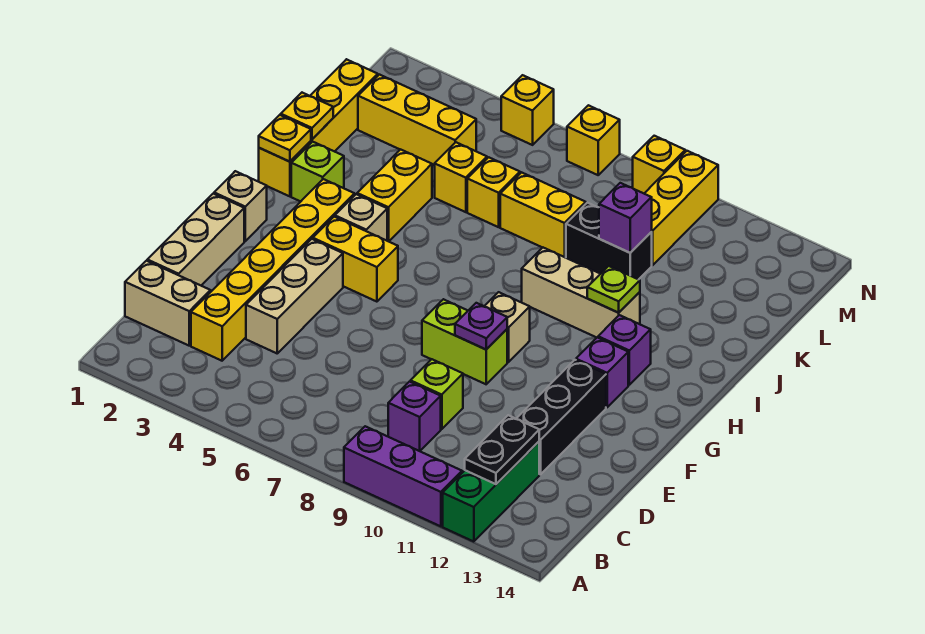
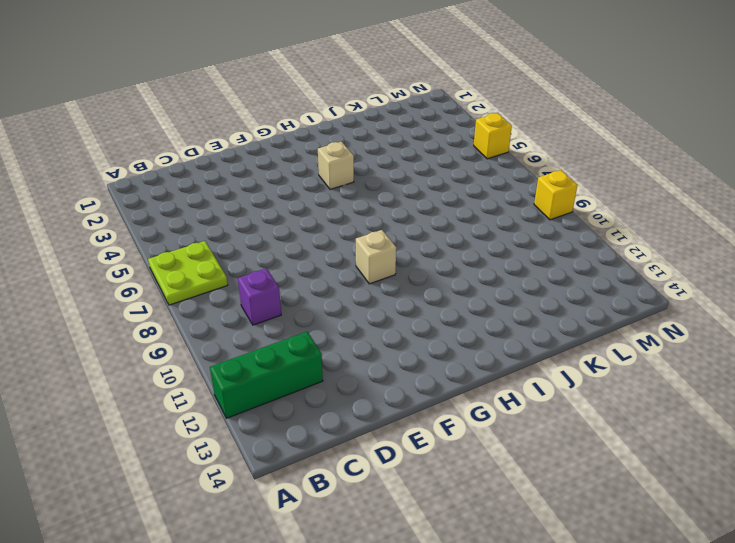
lime plate A6:B7 level 1 -> none
none -> purple brick A9:A11 level 1
none -> tan brick C1:C2 level 1
none -> yellow brick C3:H3 level 1
none -> tan brick D1:F1 level 1

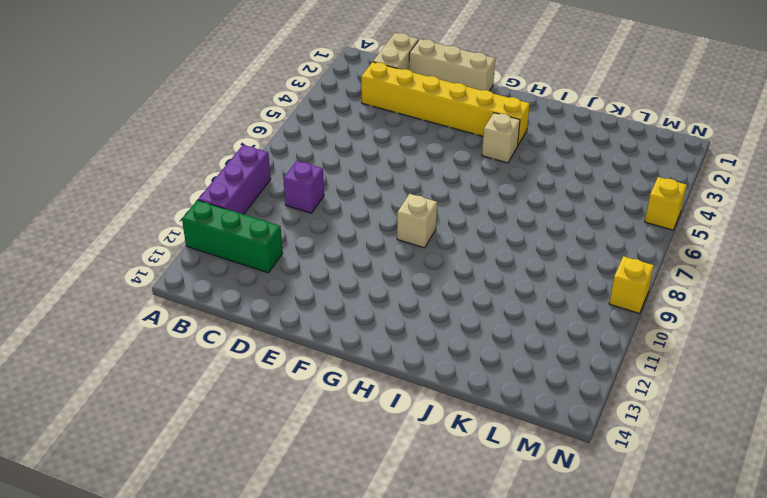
none -> tan brick D4:F4 level 1
none -> lime brick D9 level 1
none -> black brick D12:F12 level 1
none -> lime brick F8:F9 level 1

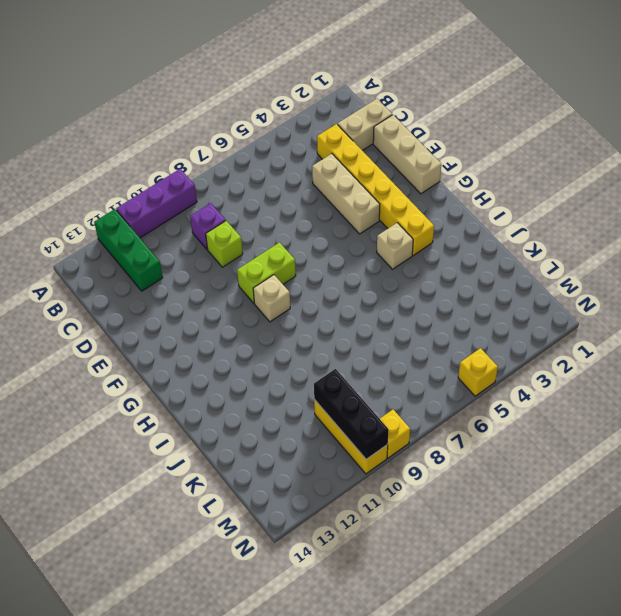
black brick L10:N10 level 2 -> black brick D12:F12 level 1
none -> tan brick G1 level 1
none -> yellow brick G4:G5 level 1
none -> purple brick G12 level 1
none -> purple brick H12 level 1

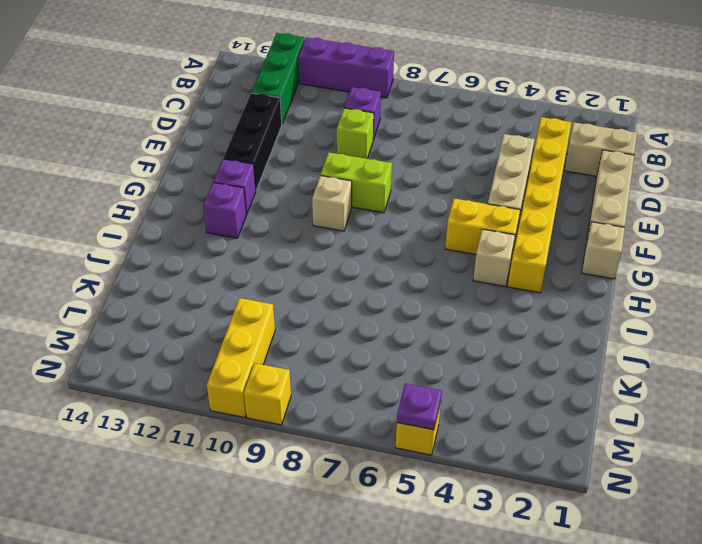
purple plate N5 level 2 -> purple plate F9 level 2
none -> yellow brick I1:L1 level 1
none -> lime brick I2 level 1
none -> yellow brick I4:J4 level 1
none -> tan brick I9:I11 level 1

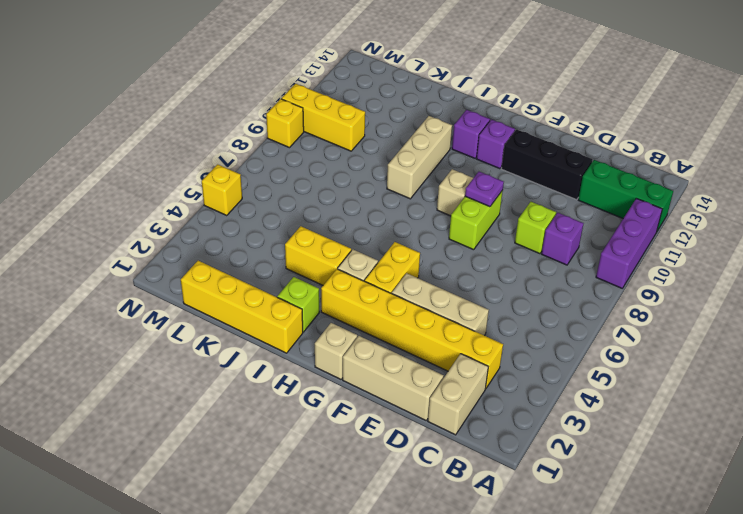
none -> yellow brick K5 level 1
none -> yellow brick K6 level 1
none -> yellow brick K7:K8 level 1
none -> black brick K9:K10 level 1

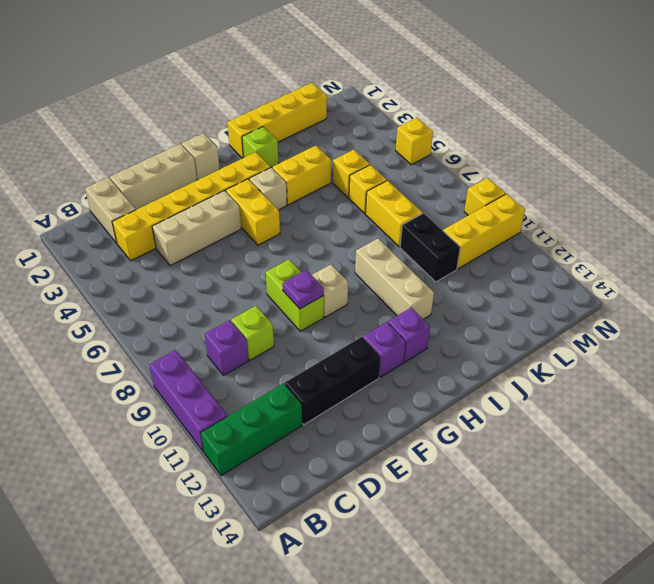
none -> yellow brick L2:L4 level 1
none -> yellow brick N7 level 1
none -> black plate B12:C12 level 2
none -> yellow plate I1 level 2

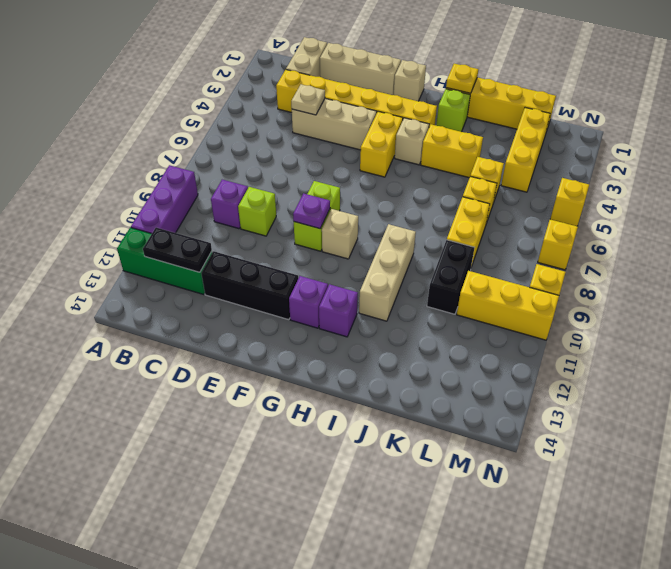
tan plate D4 level 2 -> none
none -> lime plate I11 level 2
none -> yellow plate J1 level 2
none -> purple brick K10 level 2

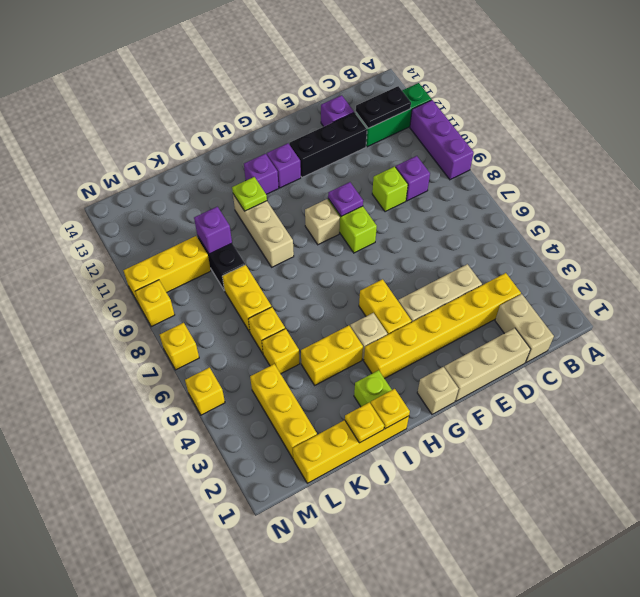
purple brick D13 level 1 -> none

